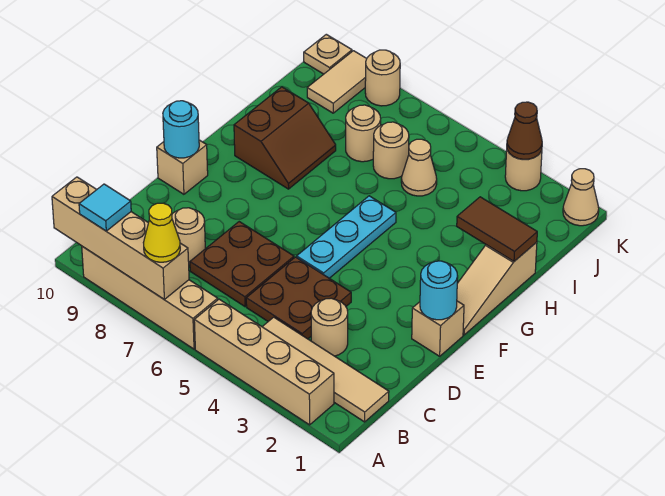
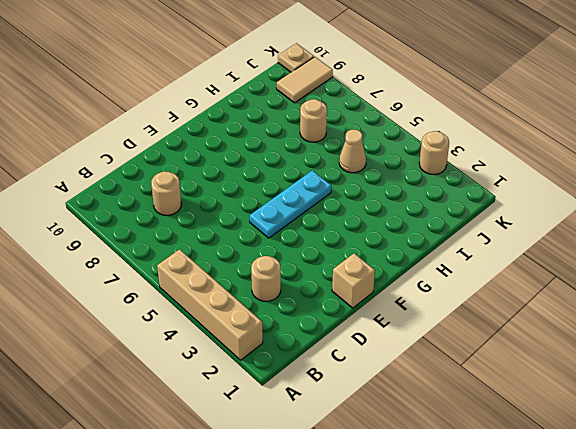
none -> tan brick A6:A9 level 1
none -> tan tile B1:B4 level 1
none -> brown plate C4:D5 level 1

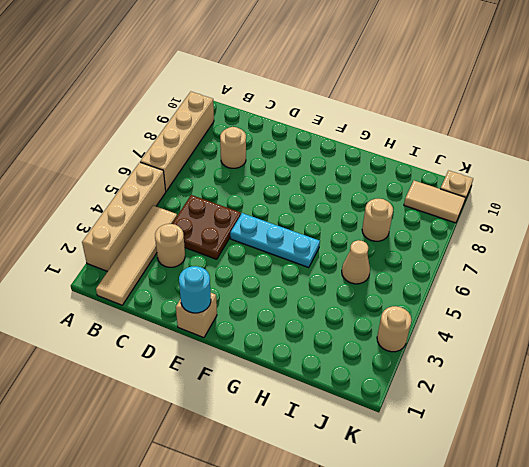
none -> brown plate C6:D7 level 1
none -> tan brick E10 level 1
none -> tan slope F1:H1 level 1 top H

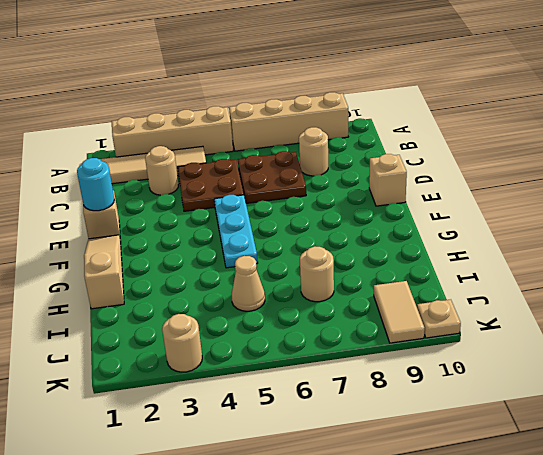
none -> brown slope G8:H9 level 1 top 9
none -> tan round brick I6 level 1
none -> tan cone K1 level 1

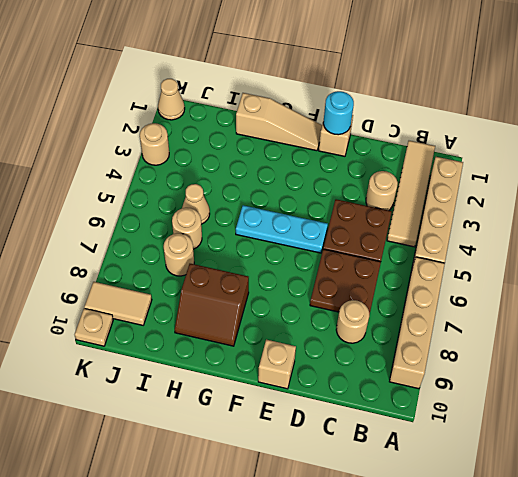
brown slope G8:H9 level 1 top 8 -> brown slope G8:H9 level 1 top 9
none -> tan round brick K8 level 1
none -> tan brick A7:A10 level 2
none -> cyan round brick E10 level 2

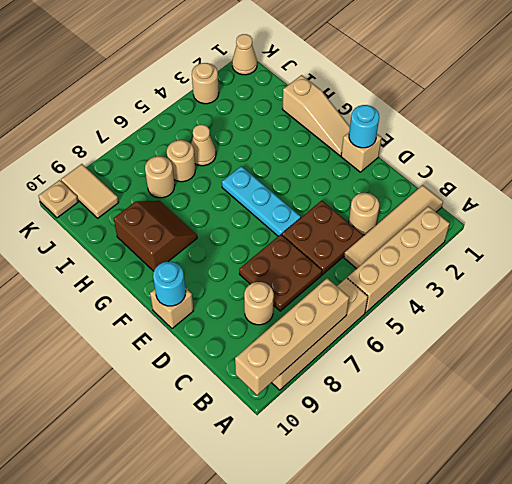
none -> tan round brick K8 level 1
none -> brown tile H1:H2 level 2
none -> brown cone K3 level 2

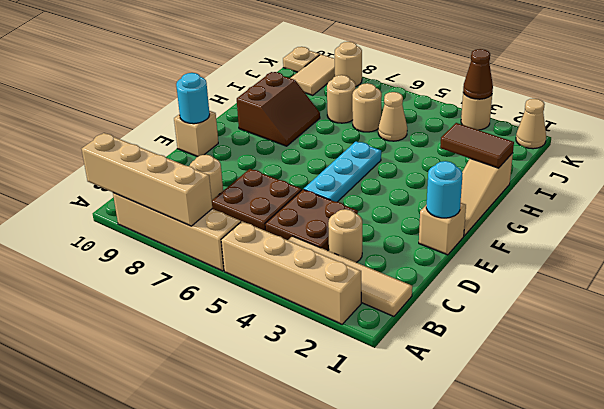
none -> yellow cone A7 level 3
none -> cyan tile A9 level 3

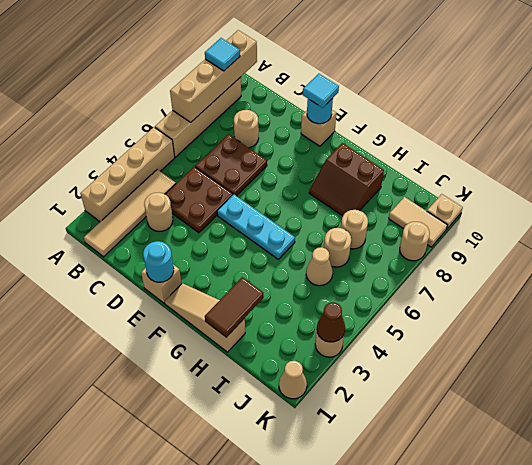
cyan tile E10 level 3 -> none
none -> yellow cone A7 level 3

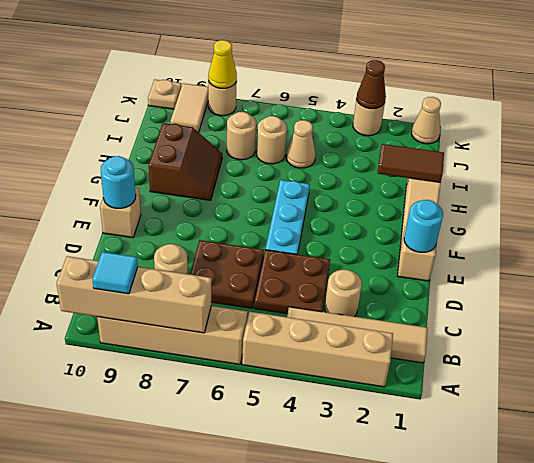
yellow cone K8 level 2 -> yellow cone A7 level 3

